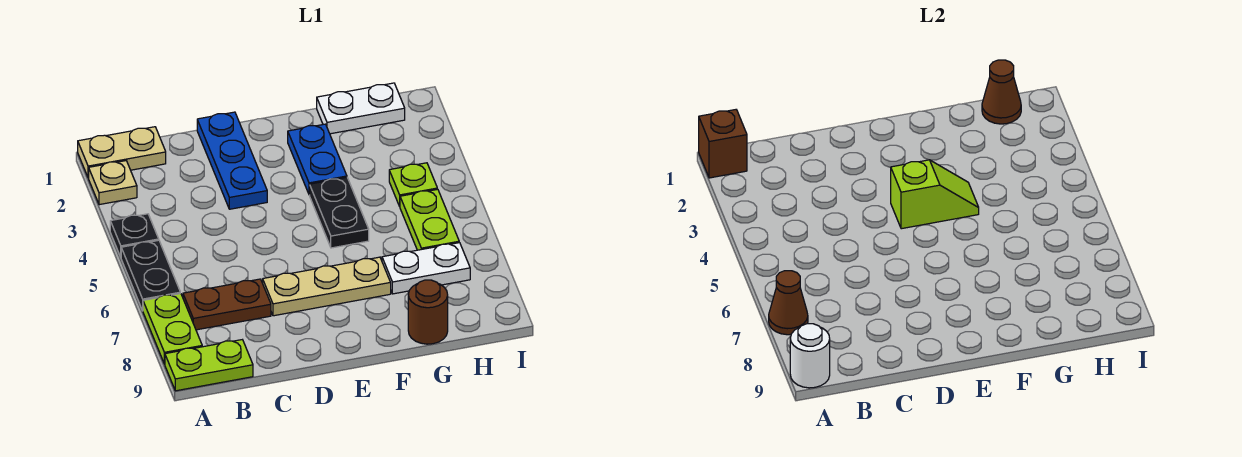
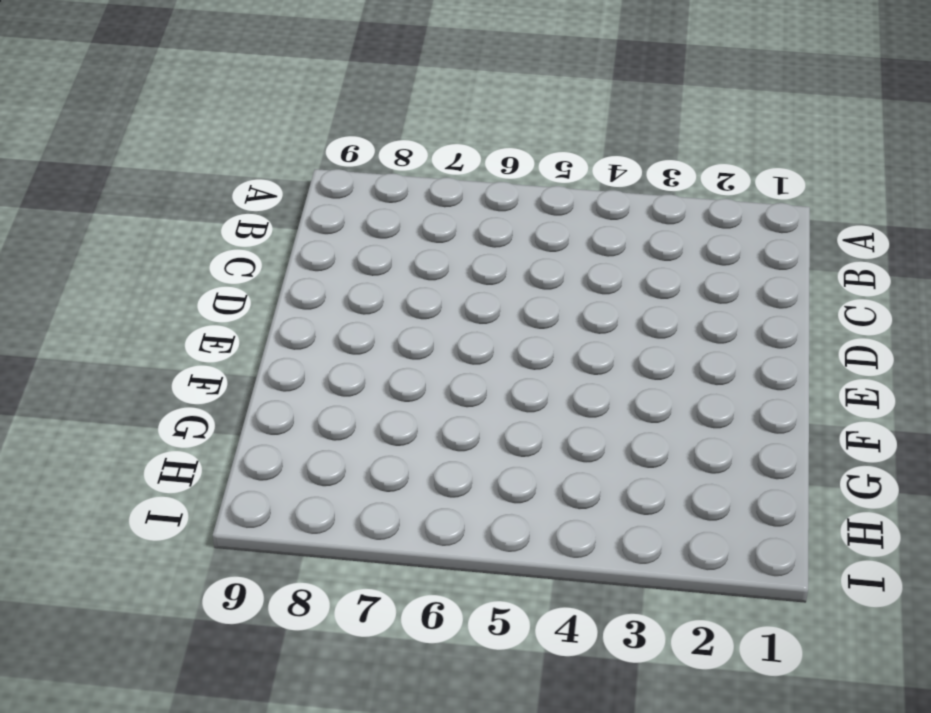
none -> tan plate A1:B1 level 1
none -> tan plate A2 level 1
none -> black plate A4 level 1

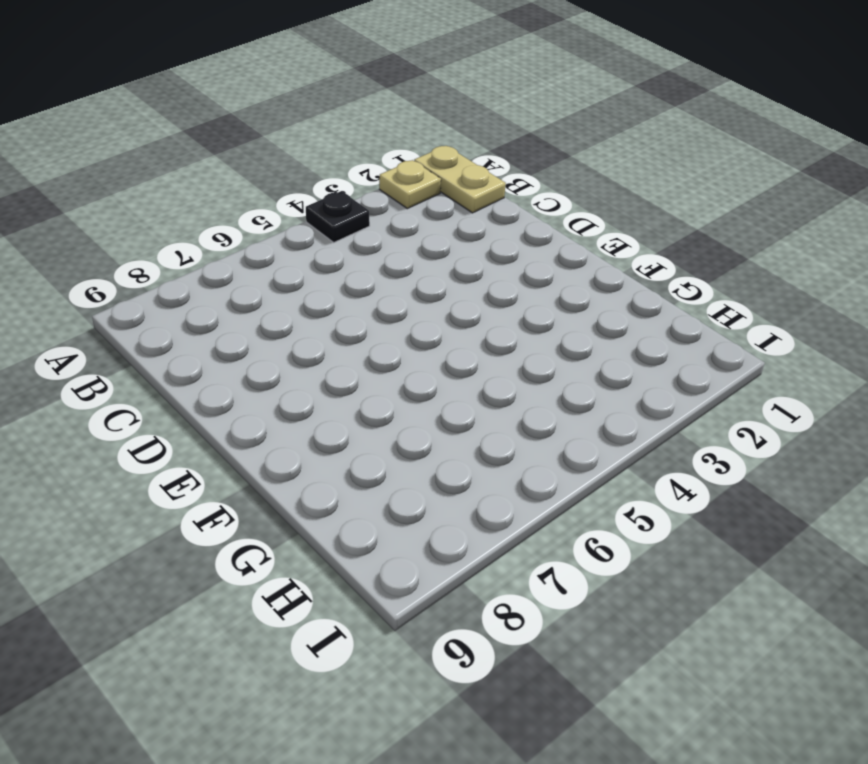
none -> black plate A5:A6 level 1
none -> lime plate A7:A8 level 1
none -> lime plate A9:B9 level 1

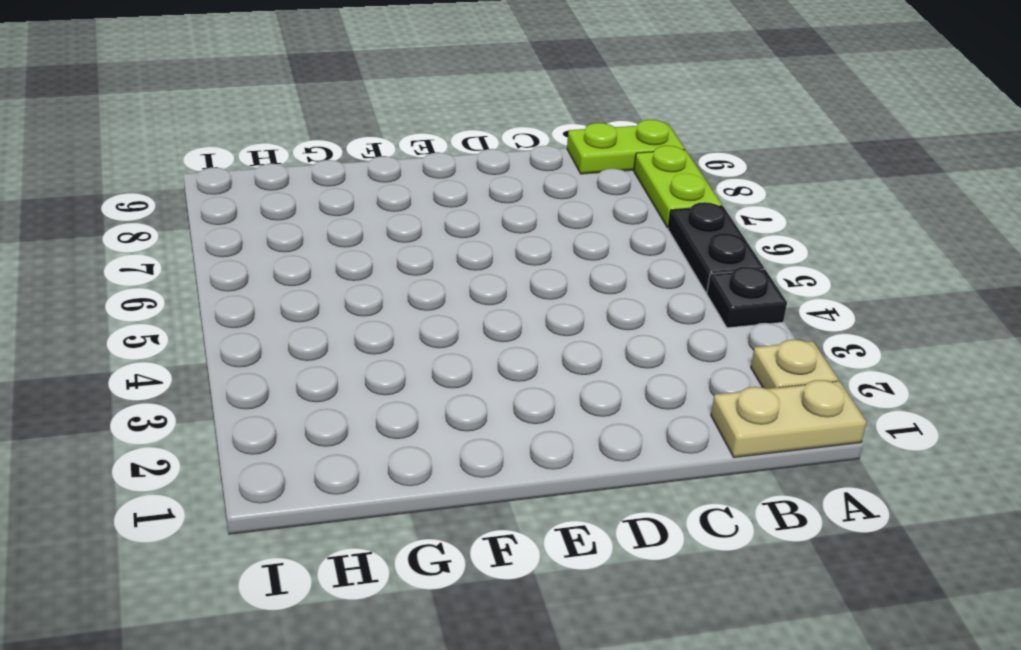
none -> brown plate B7:C7 level 1
none -> blue plate D1:D3 level 1
none -> tan plate D7:F7 level 1

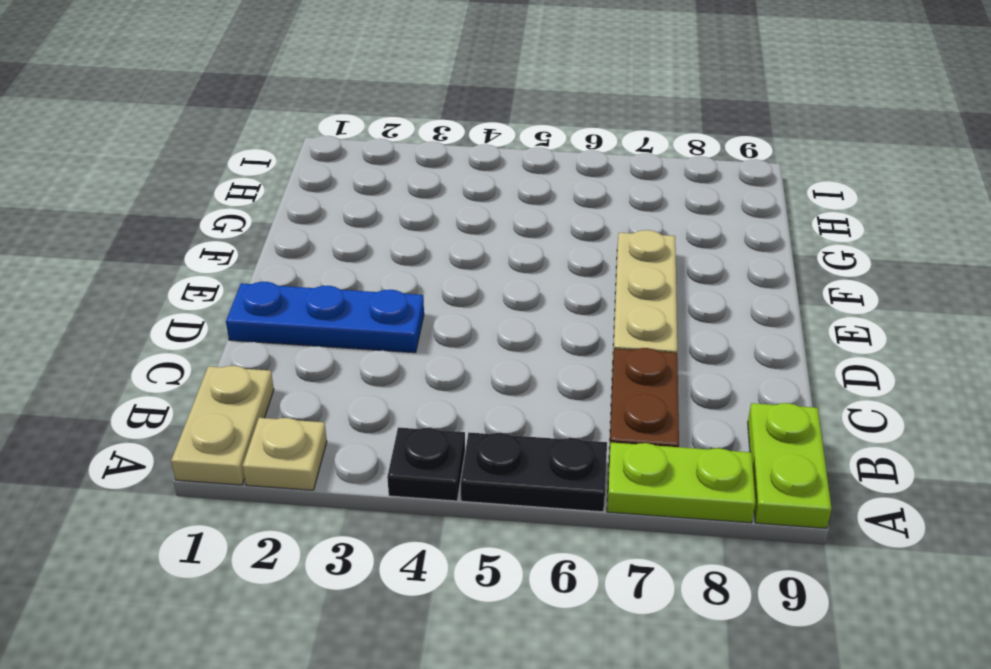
none -> blue plate F2:F3 level 1
none -> black plate F4:F5 level 1
none -> white plate G1:H1 level 1

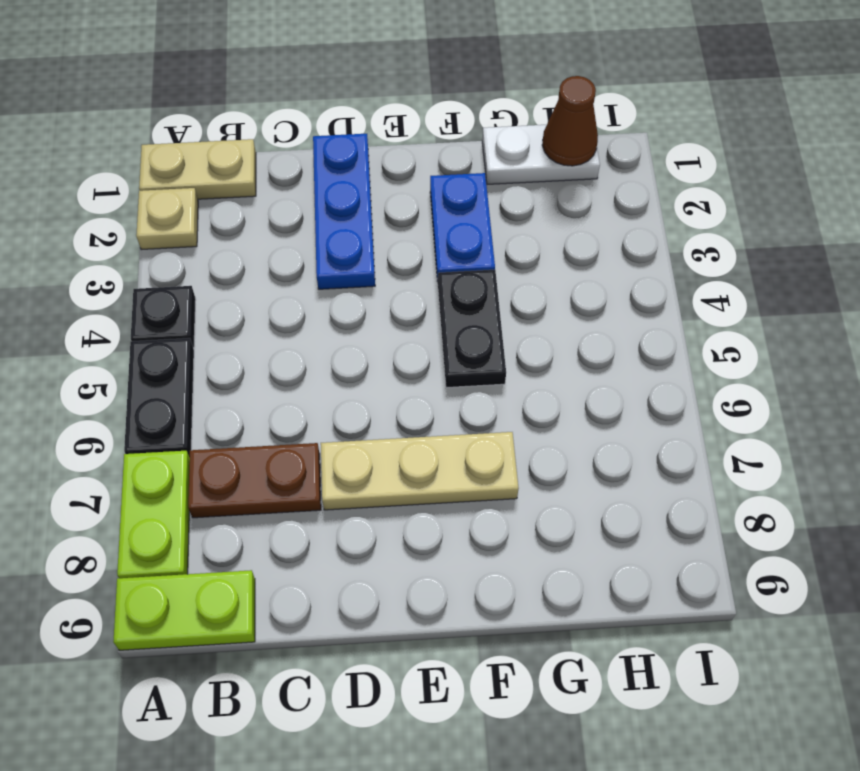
none -> white plate G7:H7 level 1
none -> brown round brick G9 level 1
none -> lime plate H4 level 1

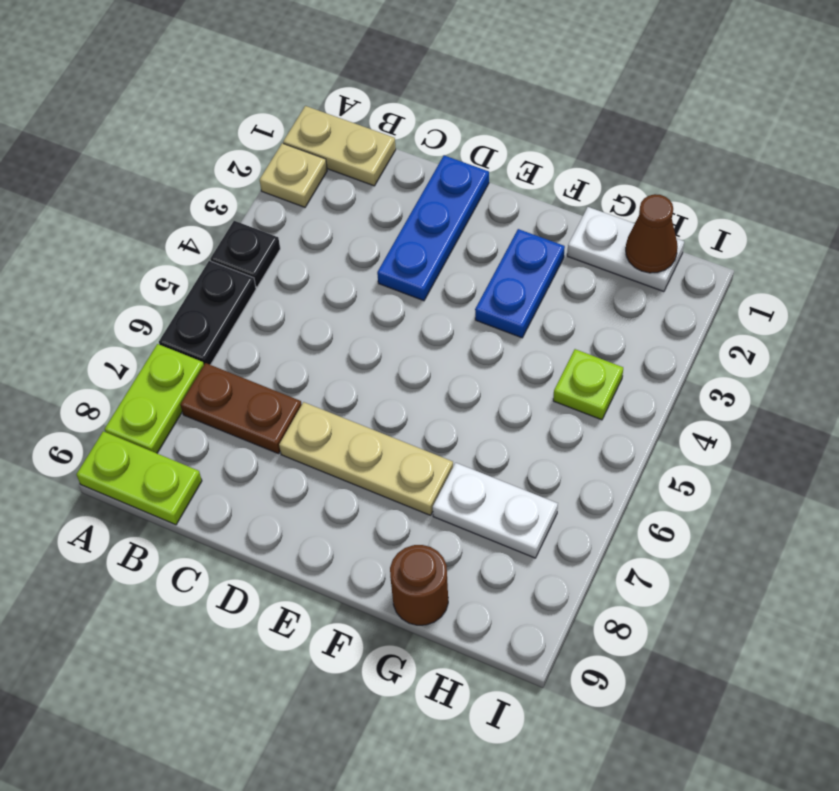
none -> black plate F4:F5 level 1
none -> lime plate H5:H6 level 1
none -> brown brick A1 level 2

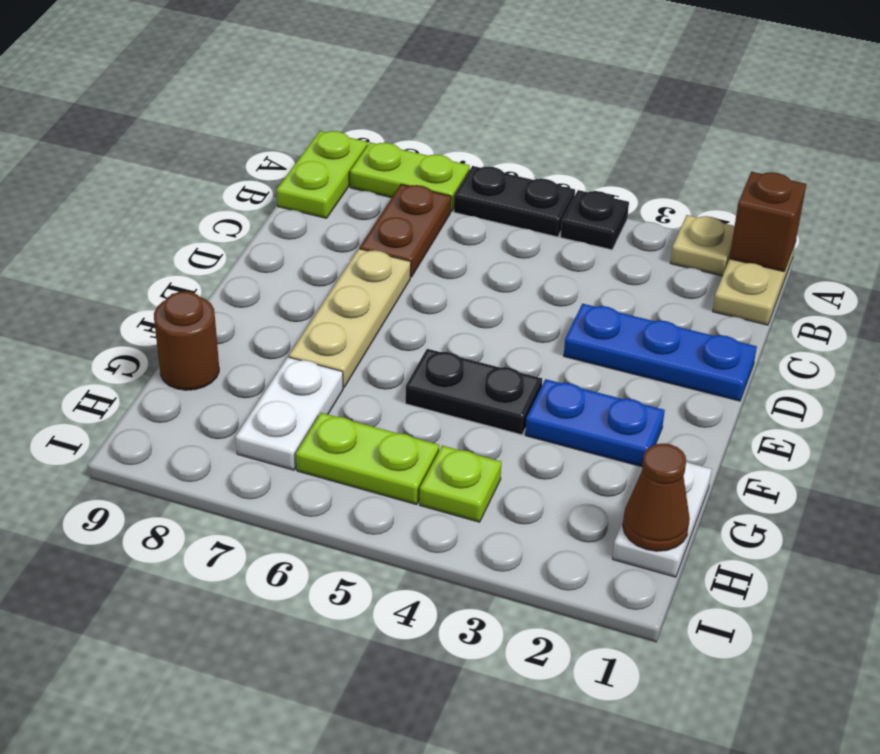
none -> brown cone A7 level 2
none -> white round brick A9 level 2
none -> lime slope E4:F4 level 2 top E

